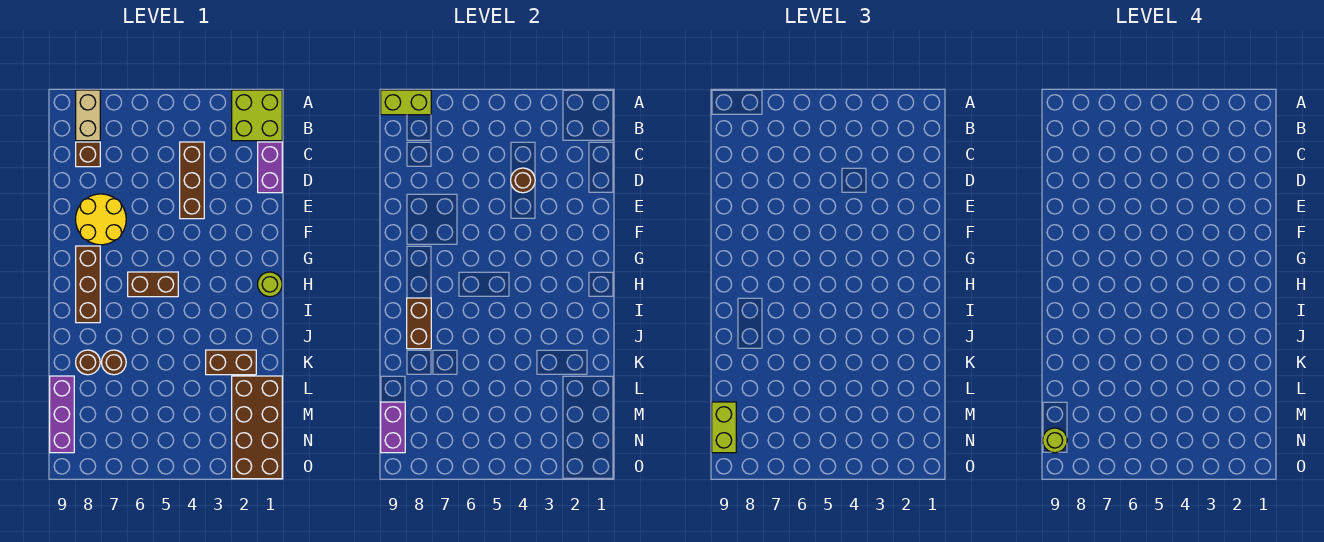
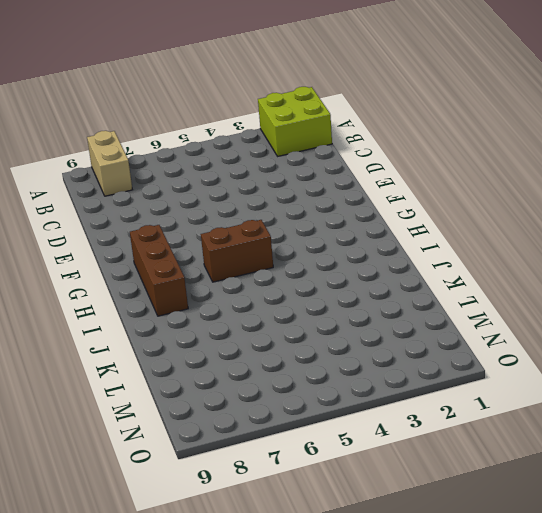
none -> purple brick C1:D1 level 1
none -> brown brick C4:E4 level 1
none -> brown brick C8 level 1

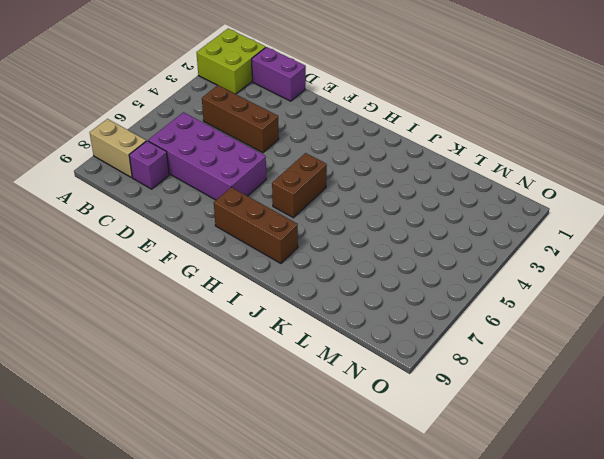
purple brick C6:F7 level 1 -> yellow round brick E7:F8 level 1
purple brick C8 level 1 -> brown brick C8 level 1
none -> lime round brick H1 level 1
none -> brown brick K2:K3 level 1
none -> brown round brick K7 level 1

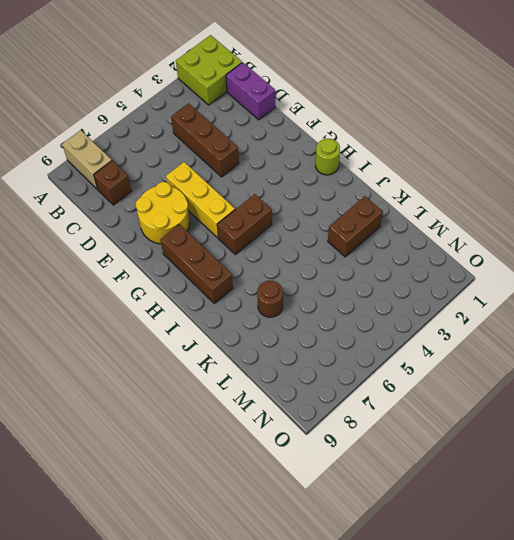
yellow brick E6:G6 level 1 -> none
none -> brown round brick K8 level 1
none -> brown brick L1:O2 level 1
none -> purple brick L9:N9 level 1

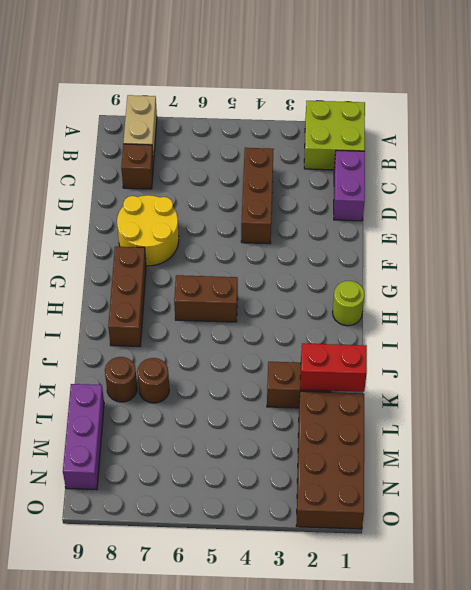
red brick K1:K2 level 2 -> none
none -> lime brick A8:A9 level 2
none -> brown round brick D4 level 2
none -> brown brick I8:J8 level 2

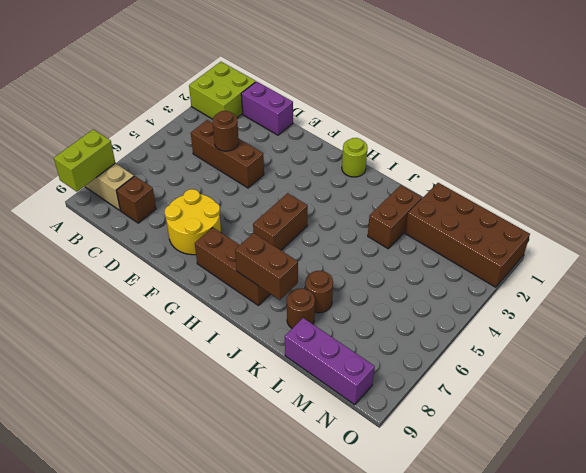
none -> purple brick M9:N9 level 2
none -> lime brick M9:N9 level 3
none -> lime round brick N9 level 4

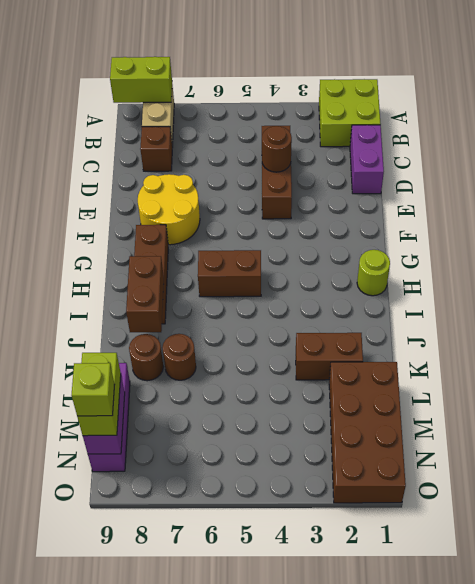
lime brick N9 level 4 -> lime round brick N9 level 4

